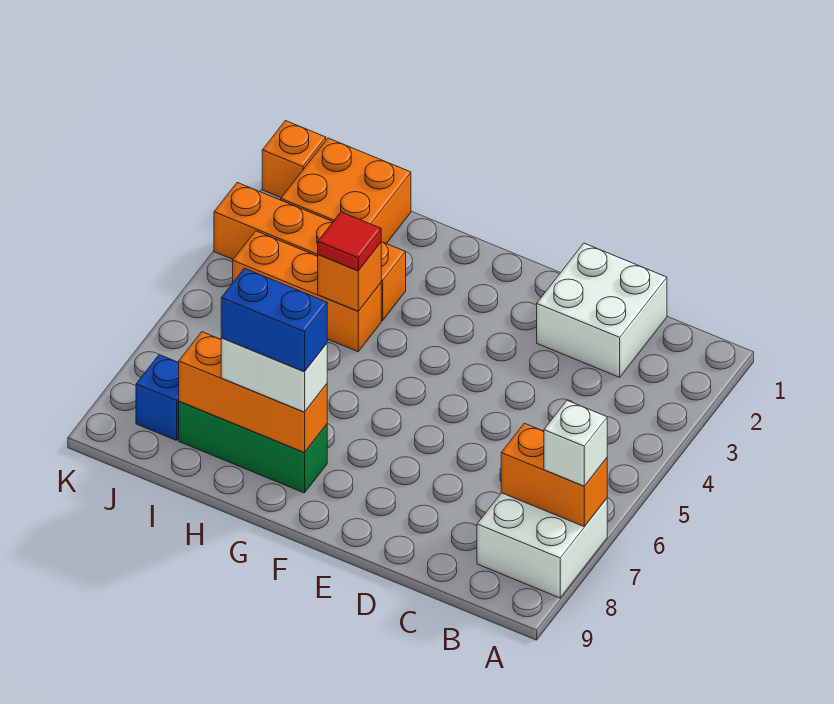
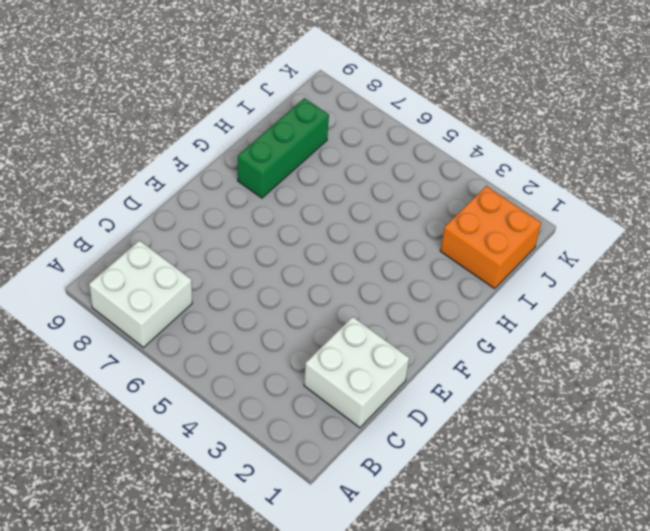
none -> orange brick H3:K3 level 1
none -> orange brick H4:J4 level 1
none -> blue brick J8 level 1

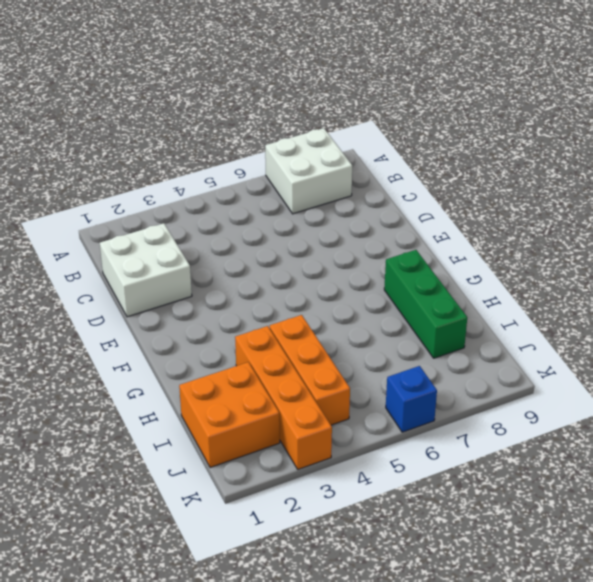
blue brick K6 level 1 -> blue brick J8 level 1
none -> orange brick K1 level 1
none -> orange brick A7:B7 level 2
none -> orange brick G8:I8 level 2

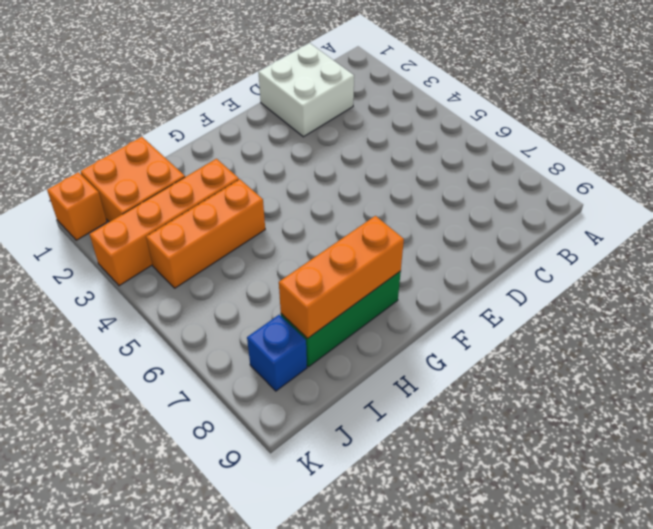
none -> white brick A7:B8 level 1
none -> orange brick A7:B7 level 2
none -> orange brick H4 level 2

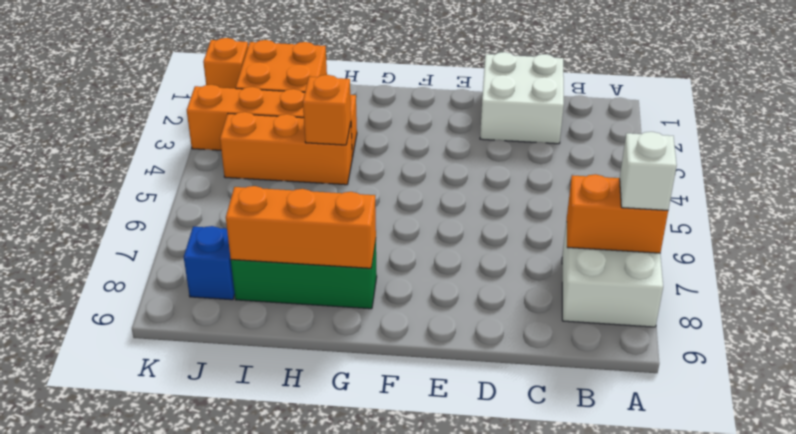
none -> white brick G8:H8 level 3
none -> red tile H4 level 3
none -> blue brick G8:H8 level 4

